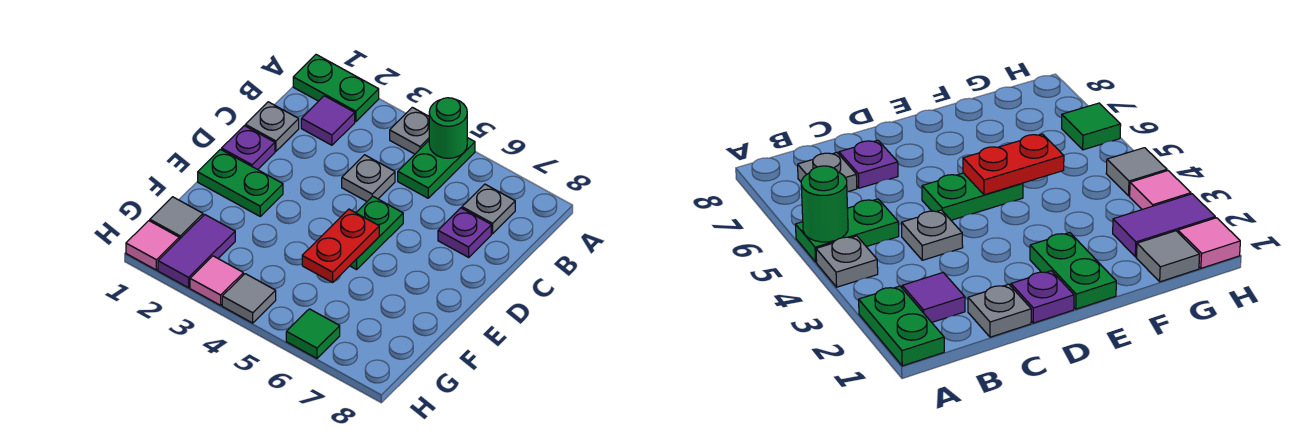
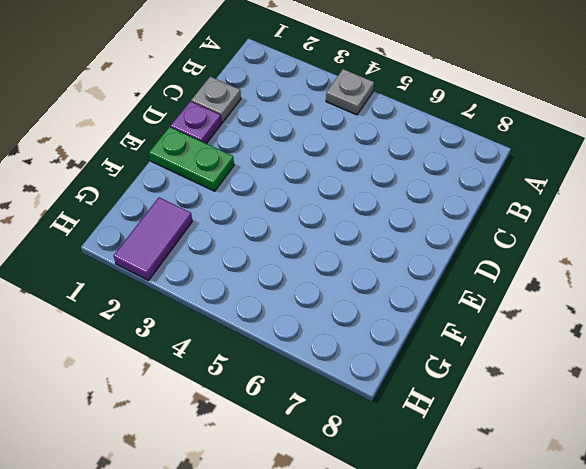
none -> green plate A1:A2 level 1
none -> green plate A5:B5 level 1
none -> purple tile B2 level 1

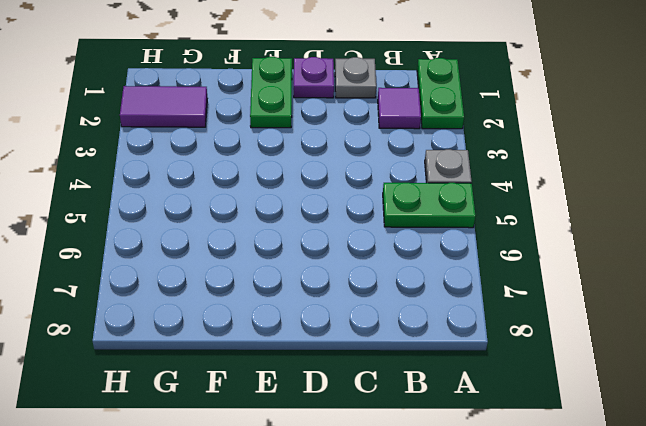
none -> grey plate B7 level 1
none -> grey plate C4 level 1
none -> purple plate C7 level 1

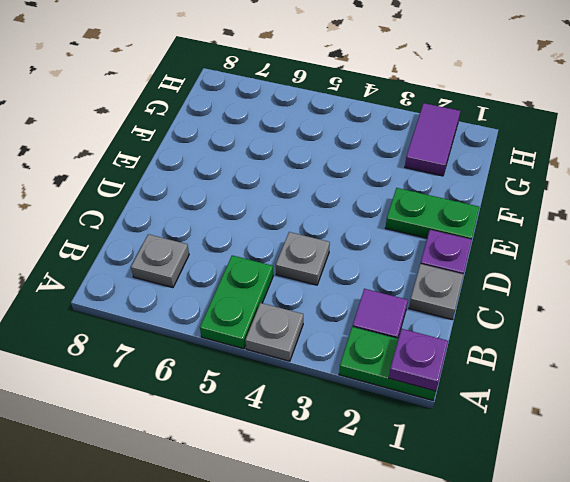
purple plate A1 level 2 -> purple plate C7 level 1
none -> green plate D5:E5 level 1
none -> grey tile G1 level 1
none -> pink tile H1 level 1

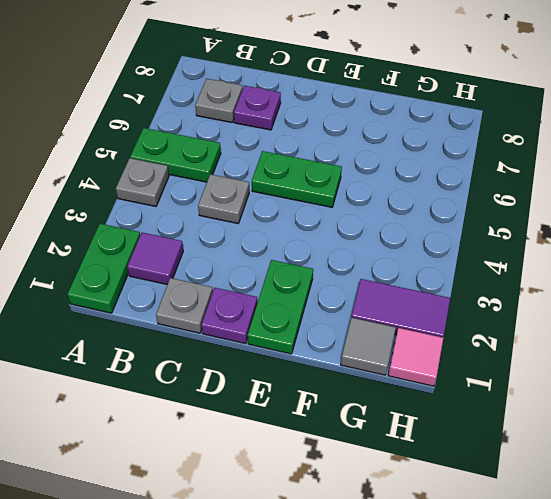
none -> pink tile H3 level 1
none -> grey tile H4 level 1
none -> green tile H6 level 1

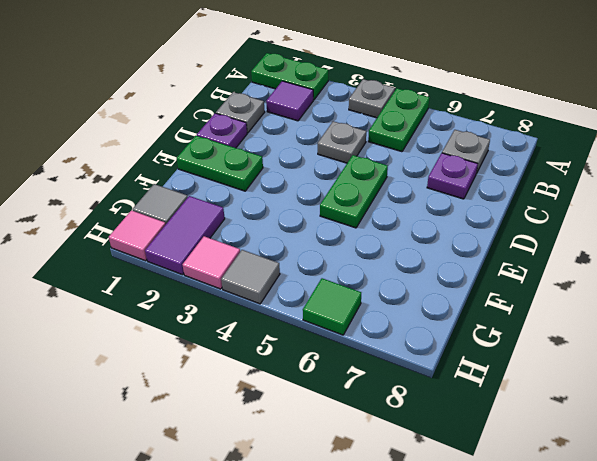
none -> green round brick A5 level 2
none -> red plate E5:F5 level 2

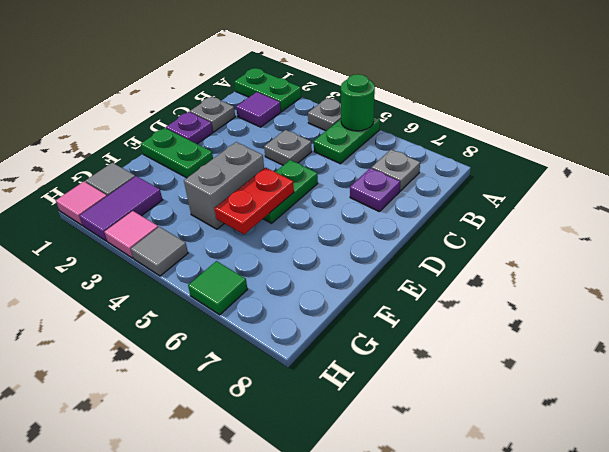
grey brick E4:F4 level 1 -> none

